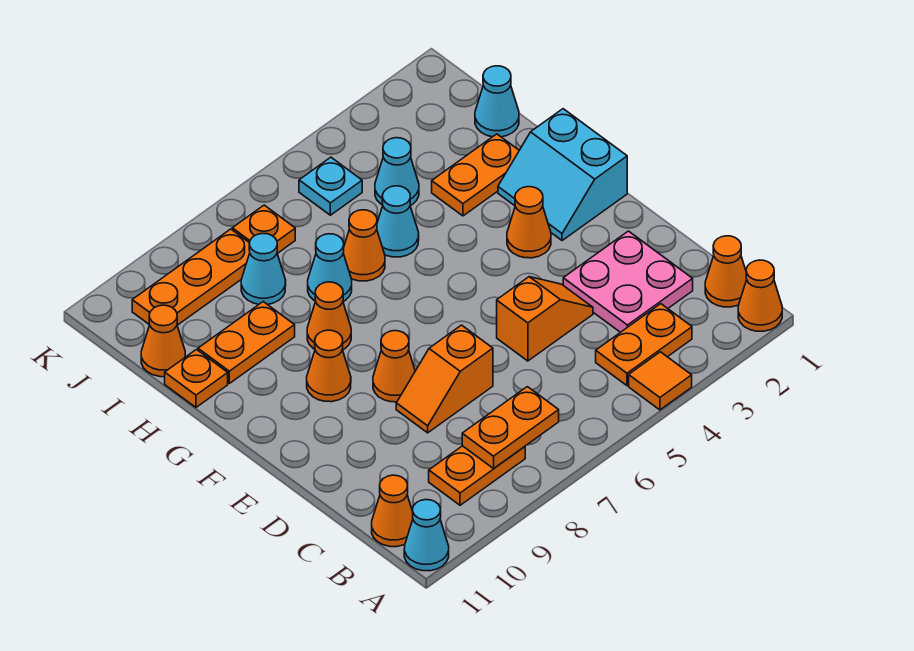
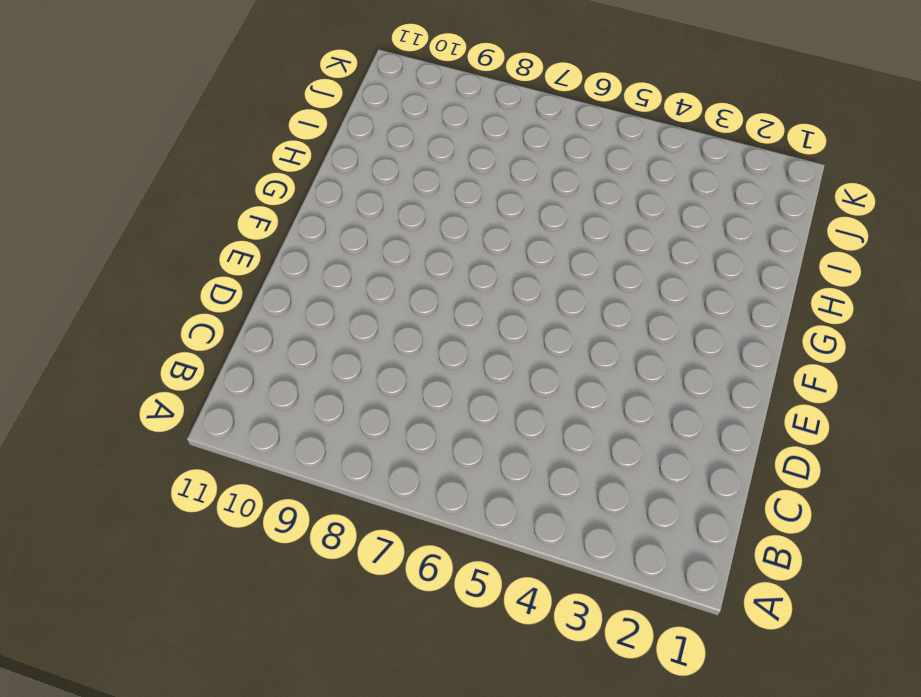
none -> orange cone A1 level 1
none -> orange tile A4 level 1
none -> cyan cone A11 level 1

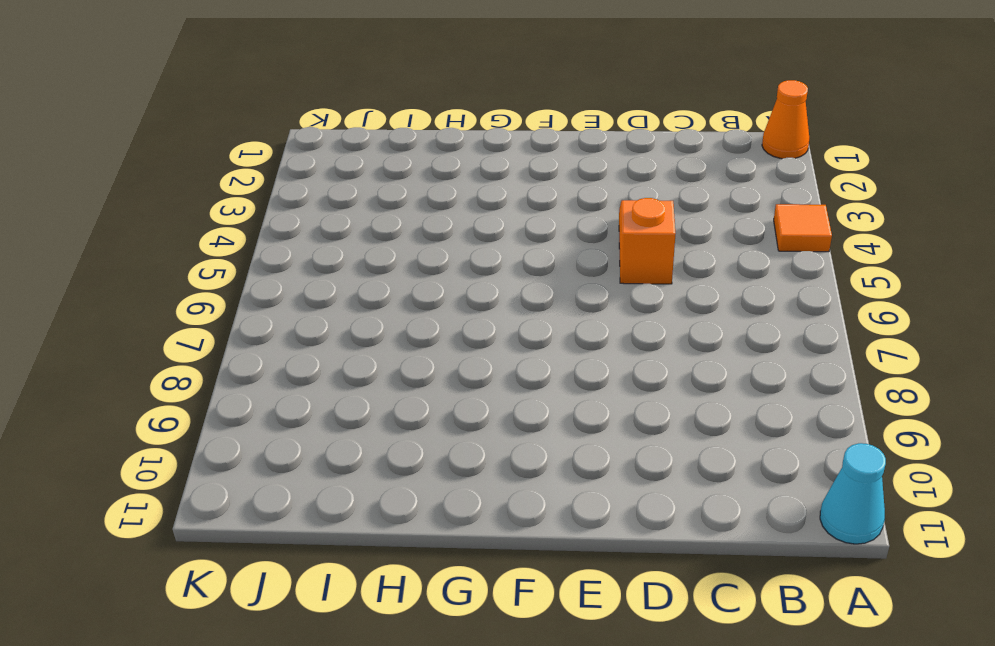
none -> orange cone B1 level 1
none -> orange plate B3:B4 level 1
none -> orange plate B8:B9 level 1

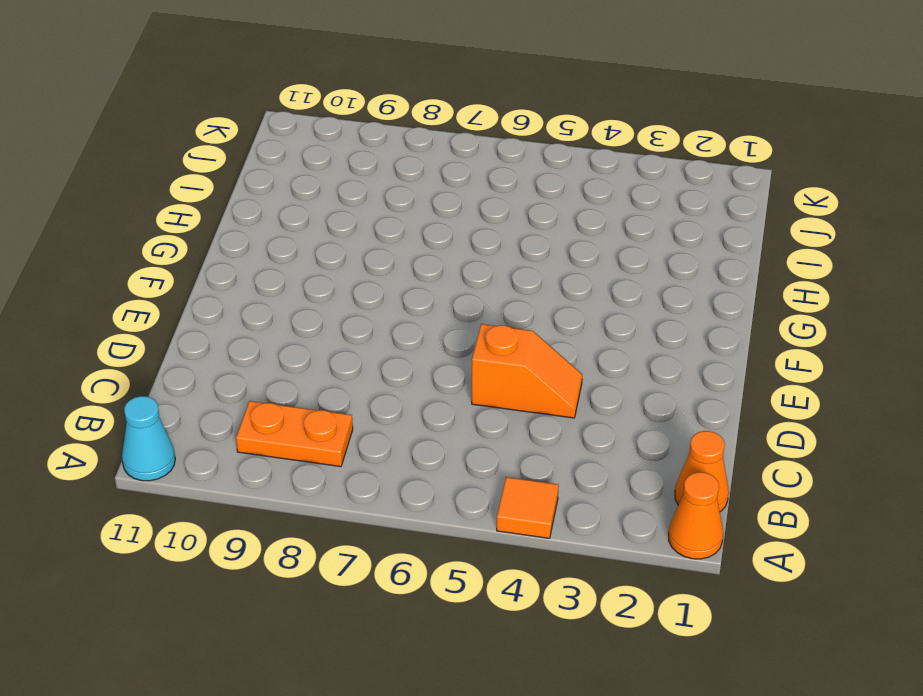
none -> orange plate B3:B4 level 1
none -> orange cone B11 level 1
none -> pink plate C2:D3 level 1

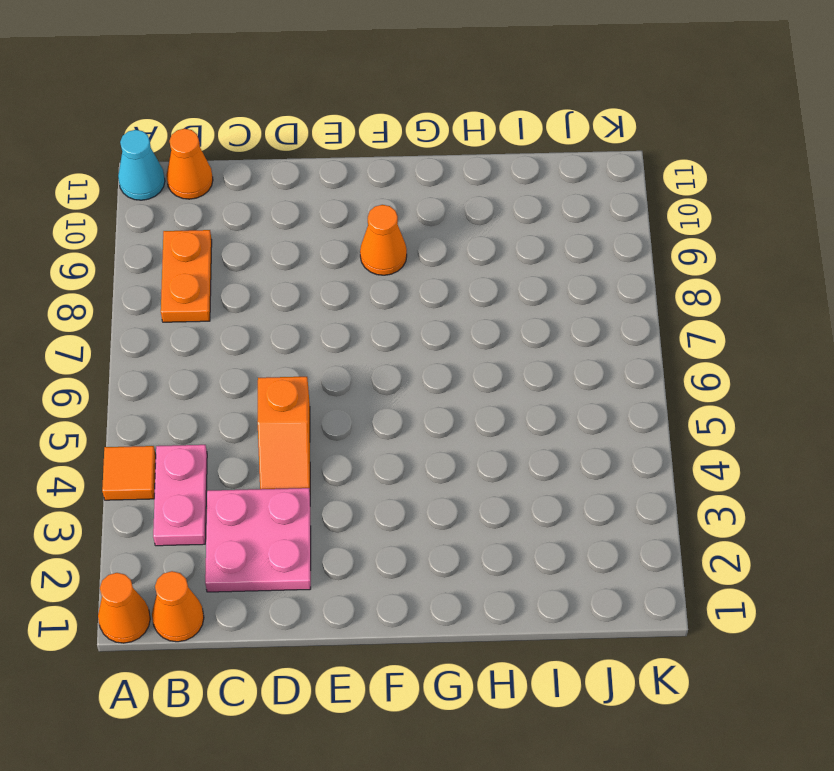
pink plate B3:B4 level 1 -> orange plate B3:B4 level 1
none -> orange slope D7:D8 level 1 top 7
none -> orange cone E8 level 1
none -> cyan slope F1:G2 level 1 top 1

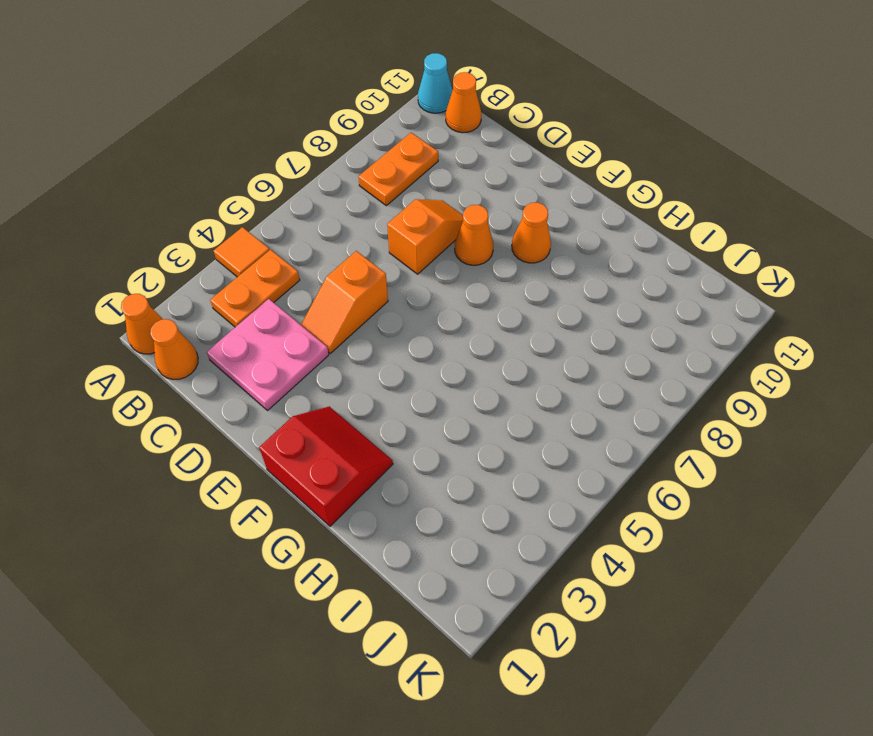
red slope F1:G2 level 1 top 1 -> cyan slope F1:G2 level 1 top 1
none -> orange cone F3 level 1
none -> orange cone G8 level 1
none -> orange plate H2:H3 level 1

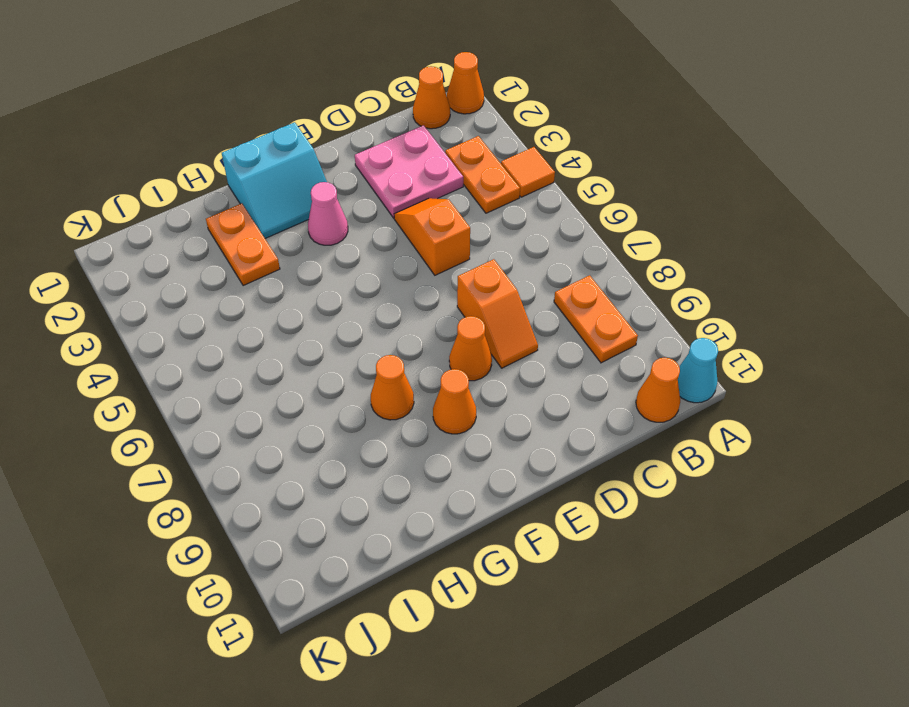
pink cone F3 level 1 -> orange cone F3 level 1
none -> cyan cone H5 level 1
none -> orange cone H6 level 1
none -> cyan cone H7 level 1

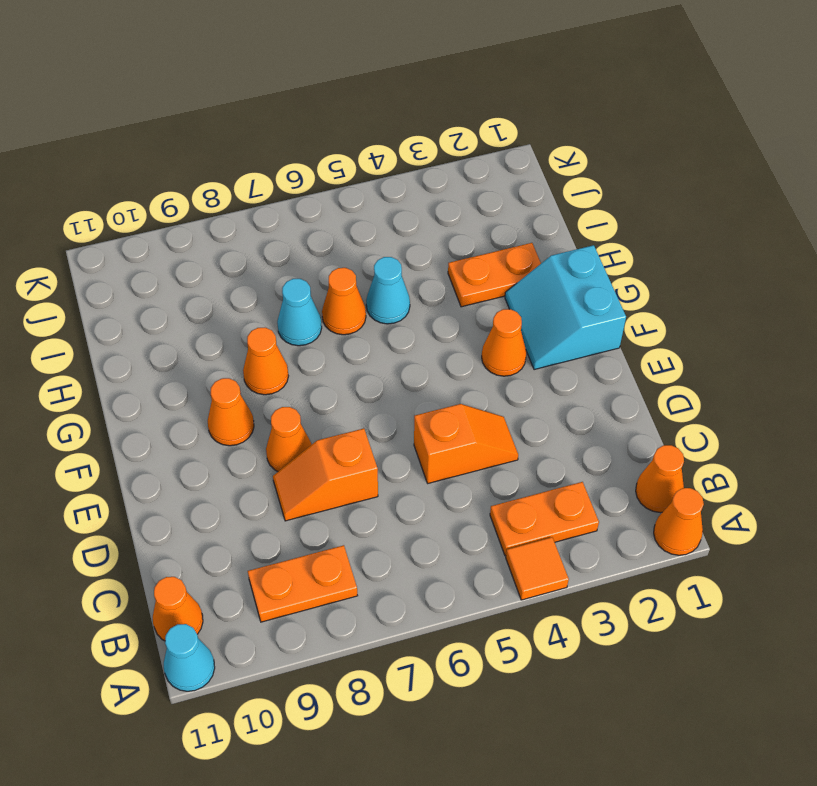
none -> pink plate C2:D3 level 1
none -> orange plate H9:H10 level 1
none -> orange plate H11 level 1

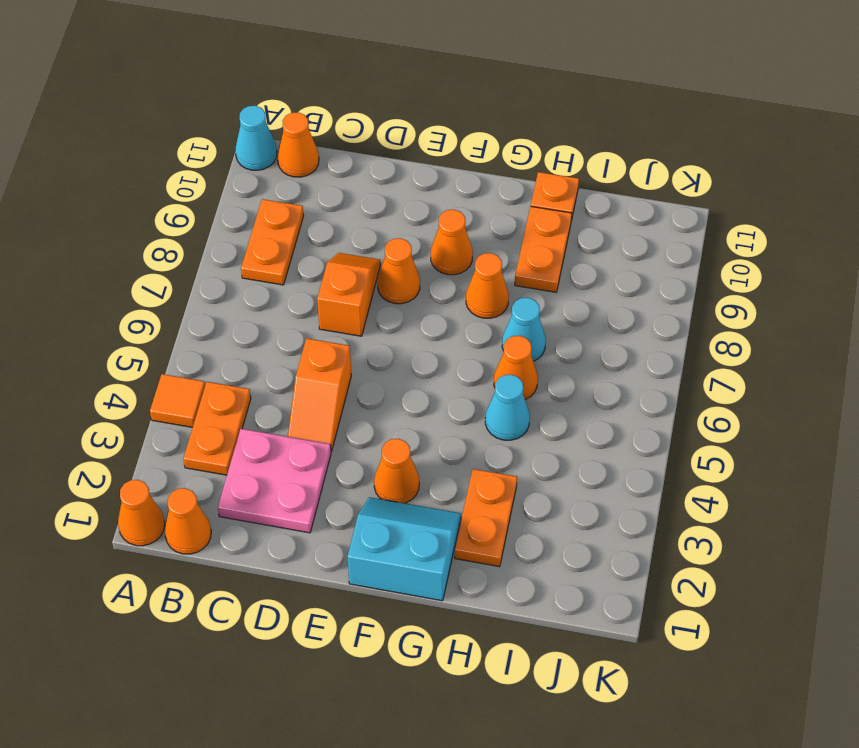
none -> cyan cone I1 level 1
none -> cyan cone I4 level 1
none -> cyan cone I8 level 1

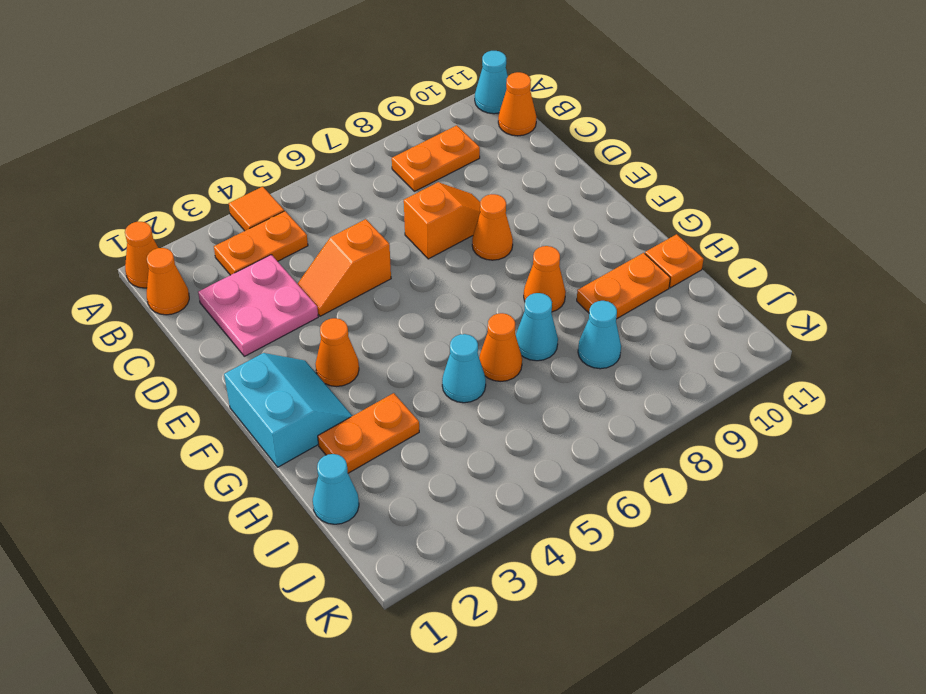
none -> orange cone F9 level 1
none -> cyan cone I4 level 1
none -> orange cone I11 level 1

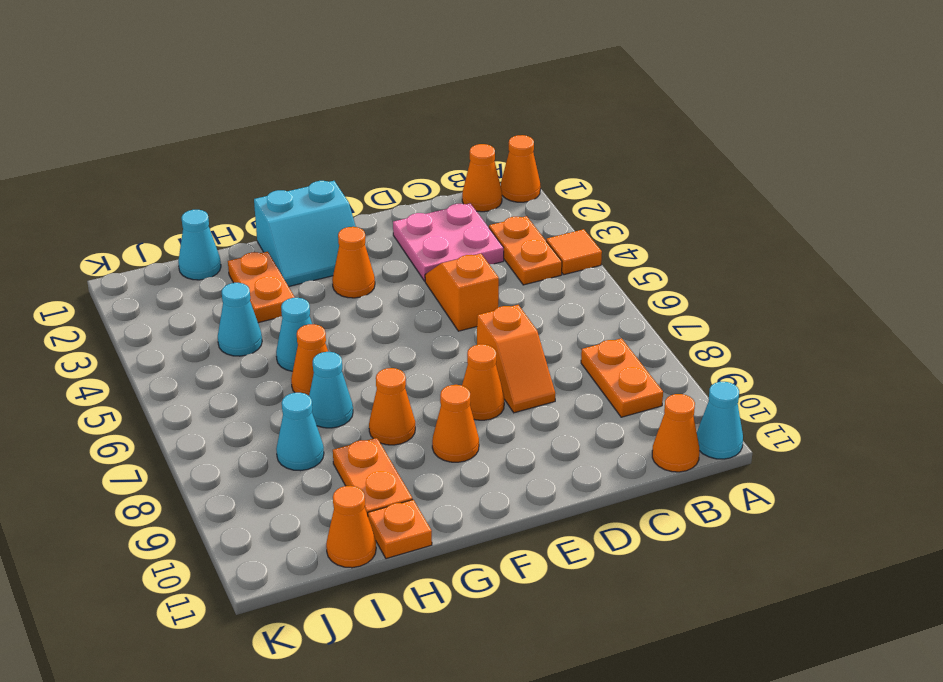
none -> cyan plate J5 level 1
none -> orange plate J7 level 1
none -> orange plate J8:J10 level 1

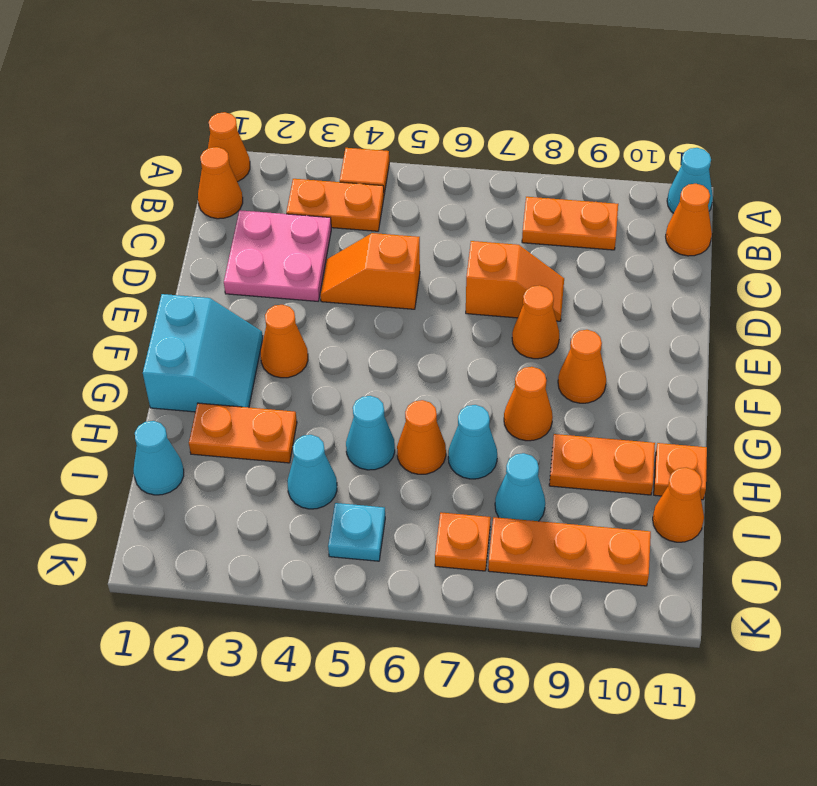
none -> orange plate B7:B8 level 2

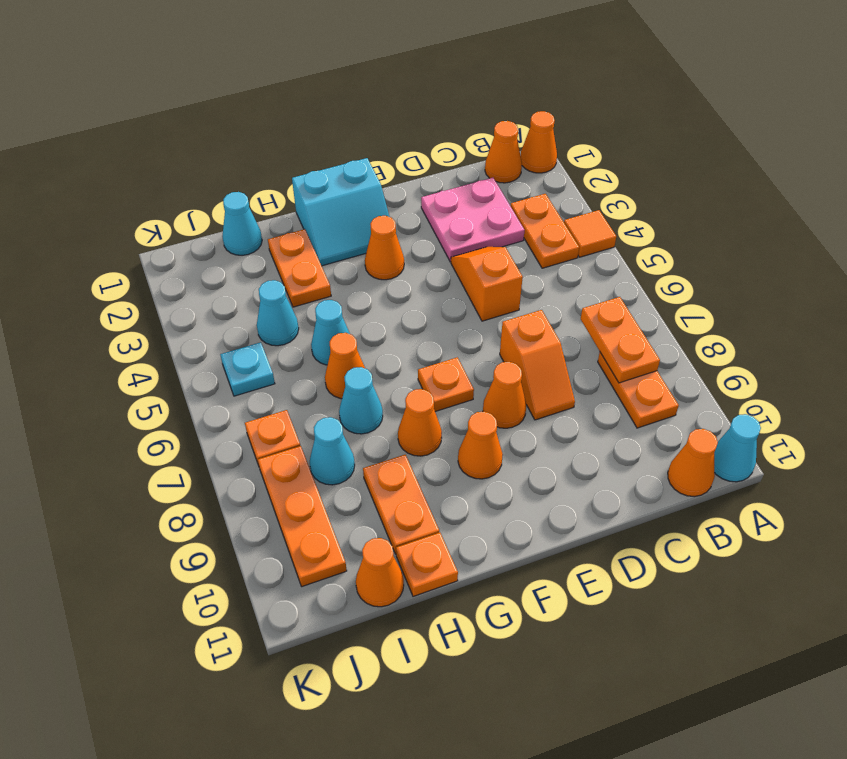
orange plate F7 level 1 -> none

